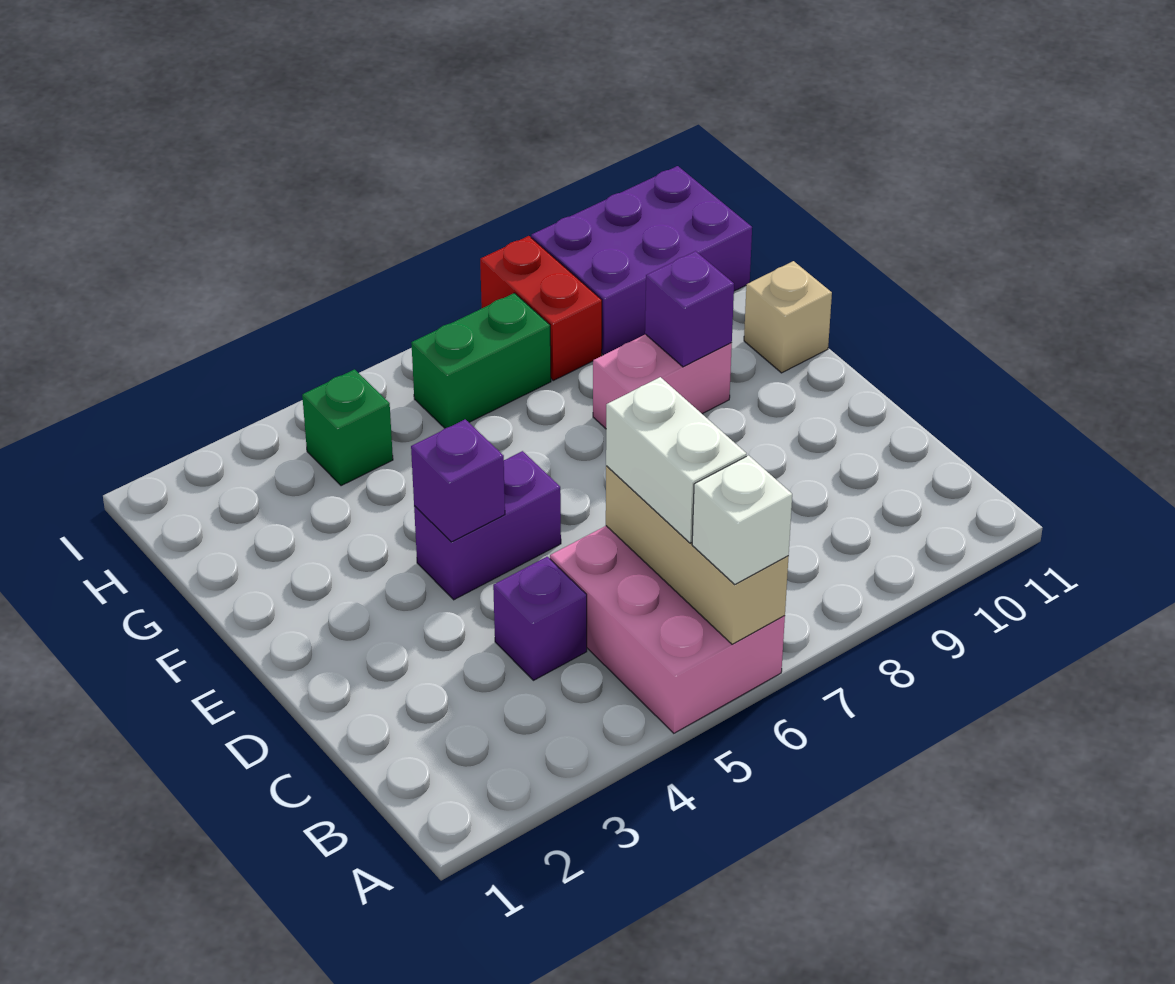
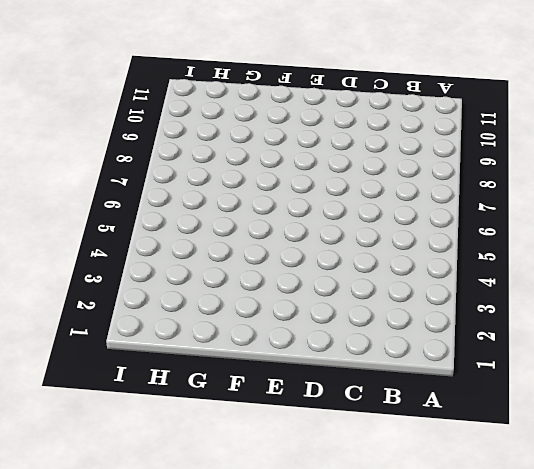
none -> pink brick A5:C6 level 1
none -> purple brick C4 level 1
none -> purple brick E4:E5 level 1

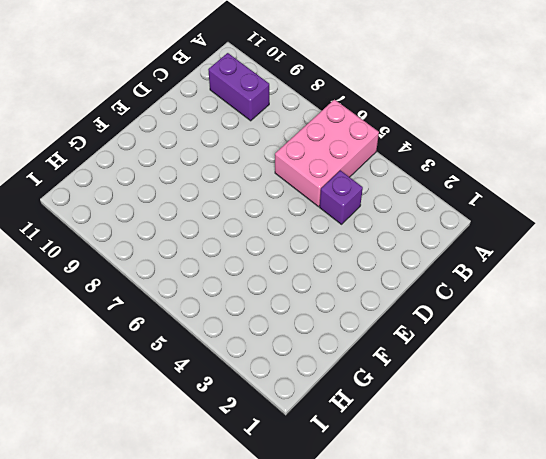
purple brick B9:B10 level 1 -> purple brick E4:E5 level 1
none -> pink brick F8:F9 level 1
none -> tan brick F11 level 1
none -> green brick H4 level 1

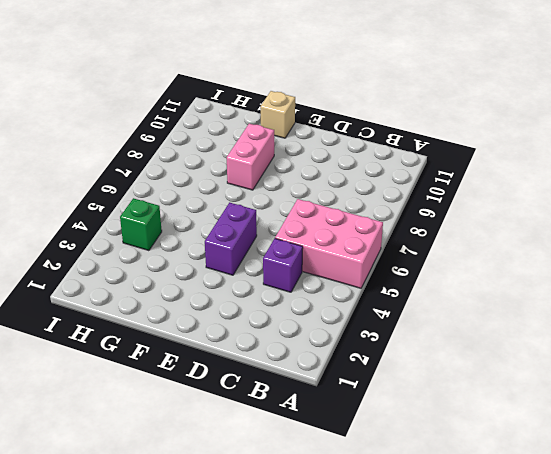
none -> green brick H6:H7 level 1
none -> red brick H8:I8 level 1
none -> purple brick H9:I11 level 1

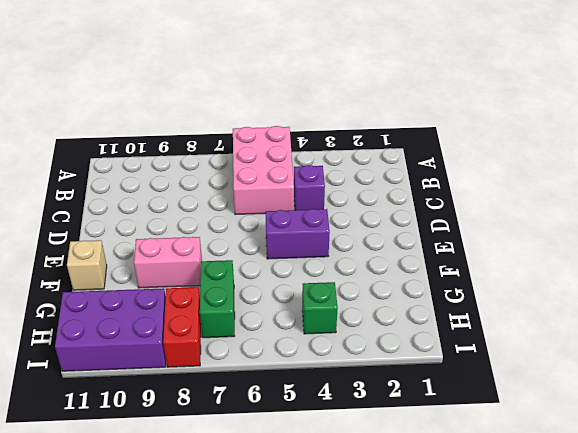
green brick G7:H7 level 1 -> green brick H6:H7 level 1
none -> tan brick A6:C6 level 2
none -> purple brick E4 level 2
none -> purple brick F9 level 2

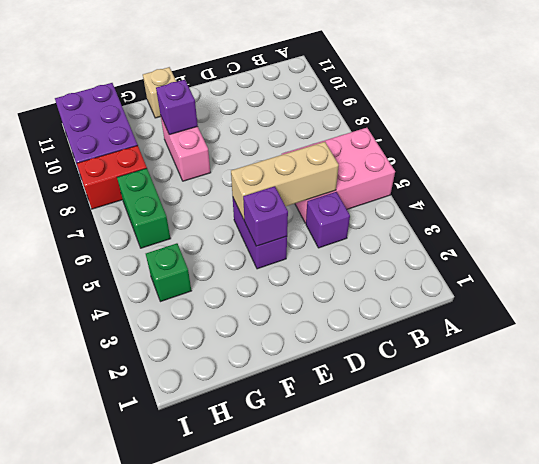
tan brick C5:E5 level 2 -> tan brick A6:C6 level 2
none -> white brick A6 level 3
none -> white brick B6:C6 level 3

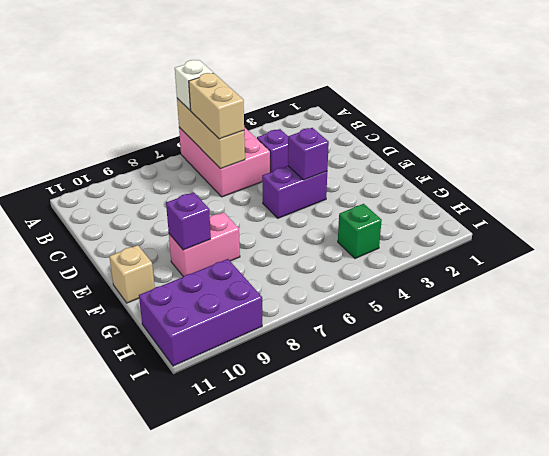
tan brick B6:C6 level 3 -> white brick B6:C6 level 3
none -> green brick H6:H7 level 1
none -> red brick H8:I8 level 1

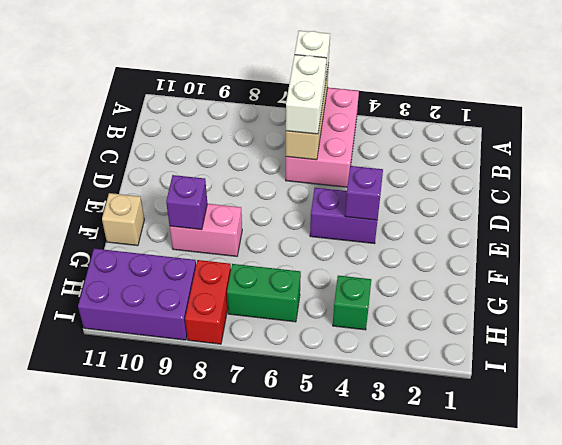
none -> purple brick C4 level 1

